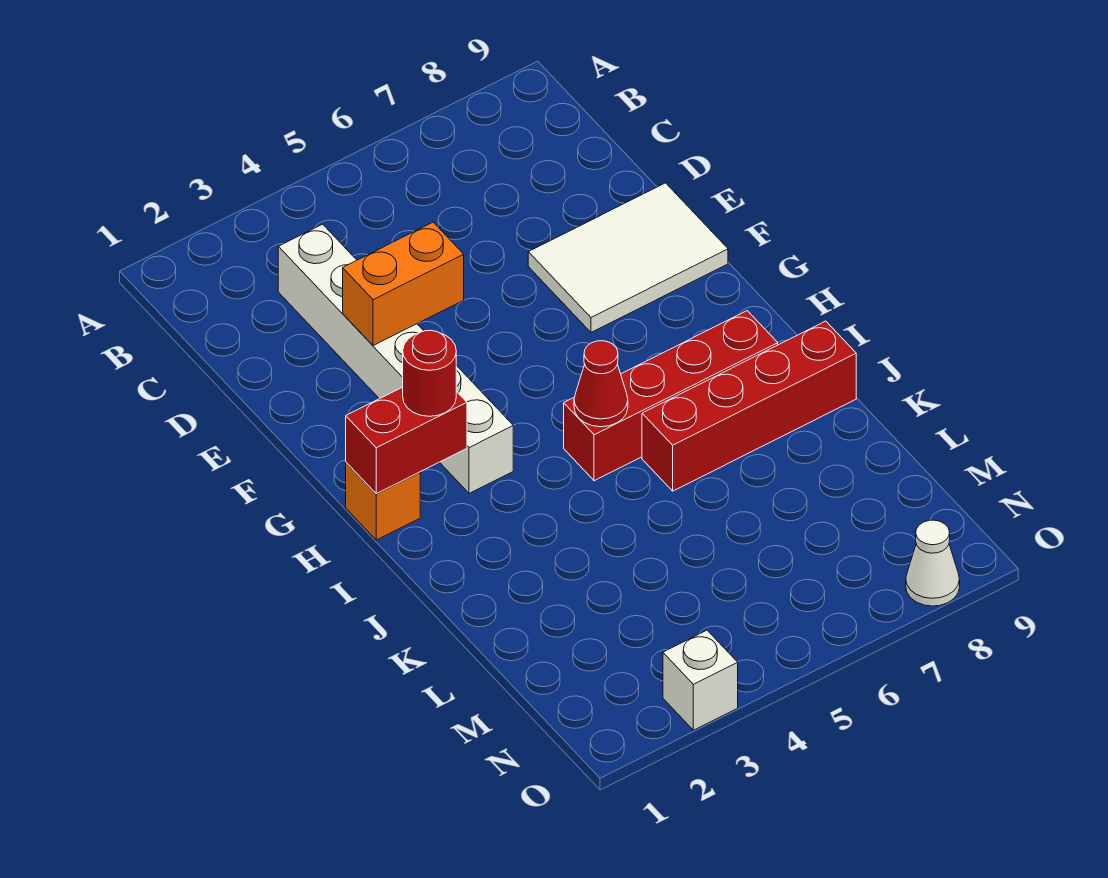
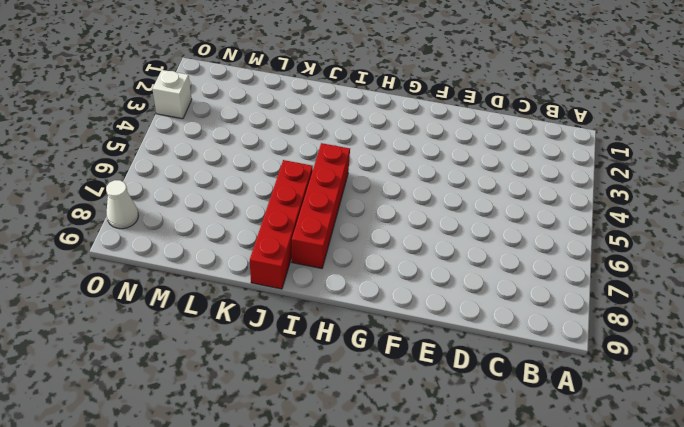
none -> white brick C3:H3 level 1
none -> white tile E7:F9 level 1

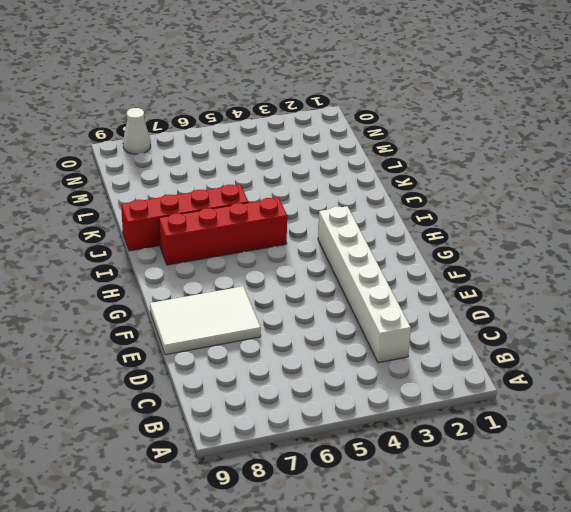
none -> orange brick H1 level 1
none -> white brick O3 level 1

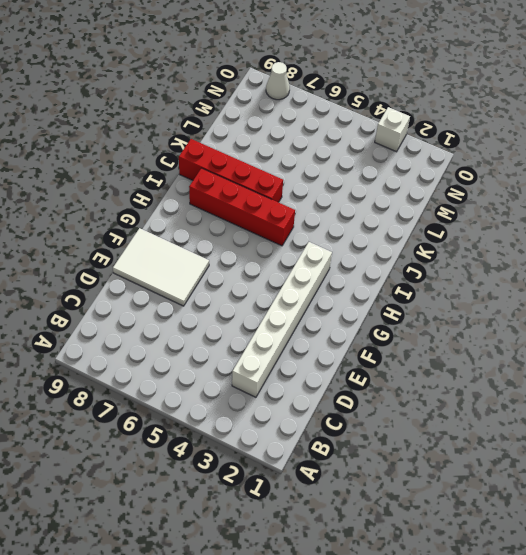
none -> orange brick H1 level 1
none -> orange brick E3:E4 level 2

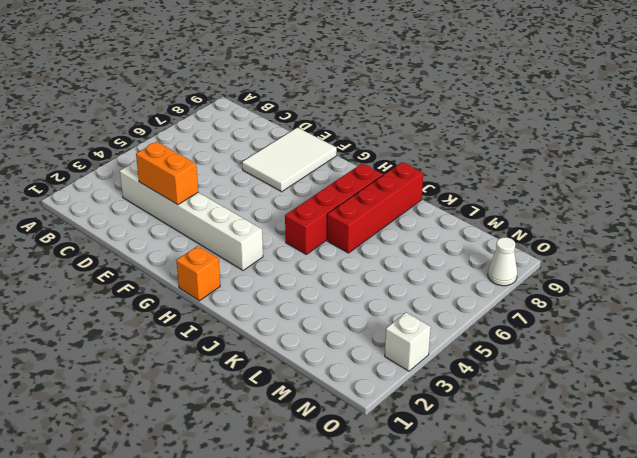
orange brick D3:E3 level 2 -> orange brick E3:E4 level 2
none -> red brick H1:H2 level 2
none -> red cone I5 level 2

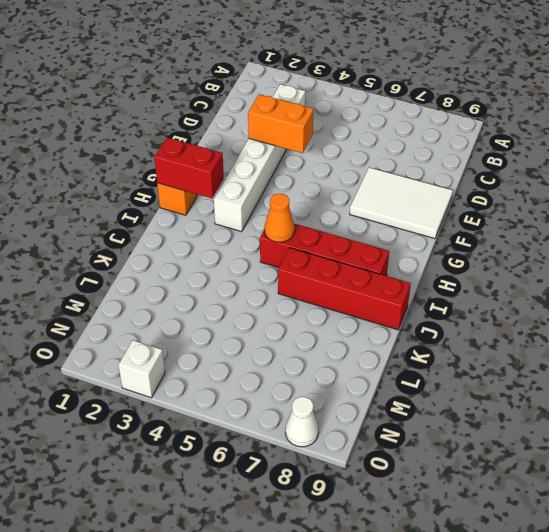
orange cone I5 level 2 -> red cone I5 level 2
none -> red round brick H2 level 3

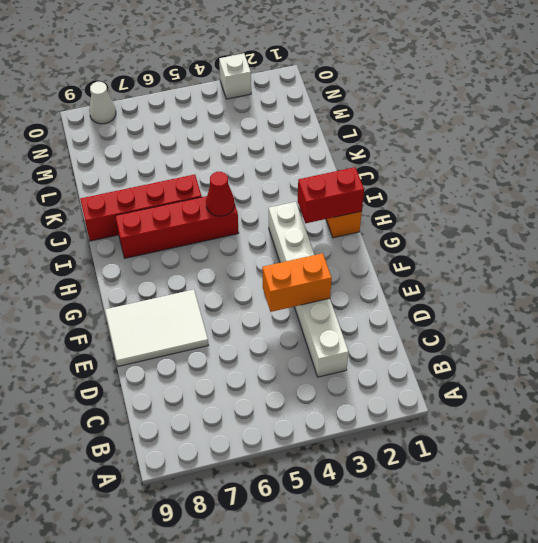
none -> red round brick H2 level 3

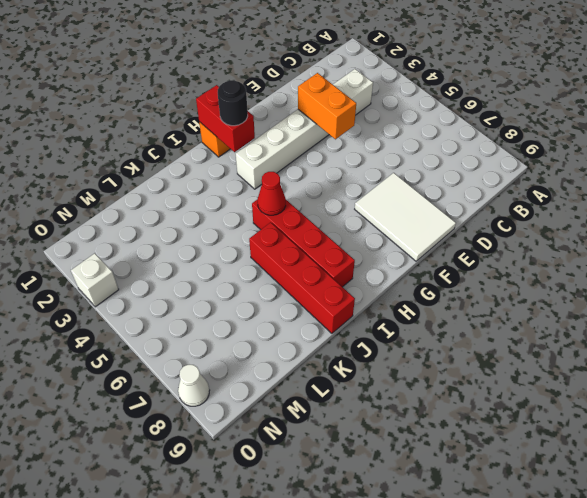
black round brick H2 level 3 -> red round brick H2 level 3

